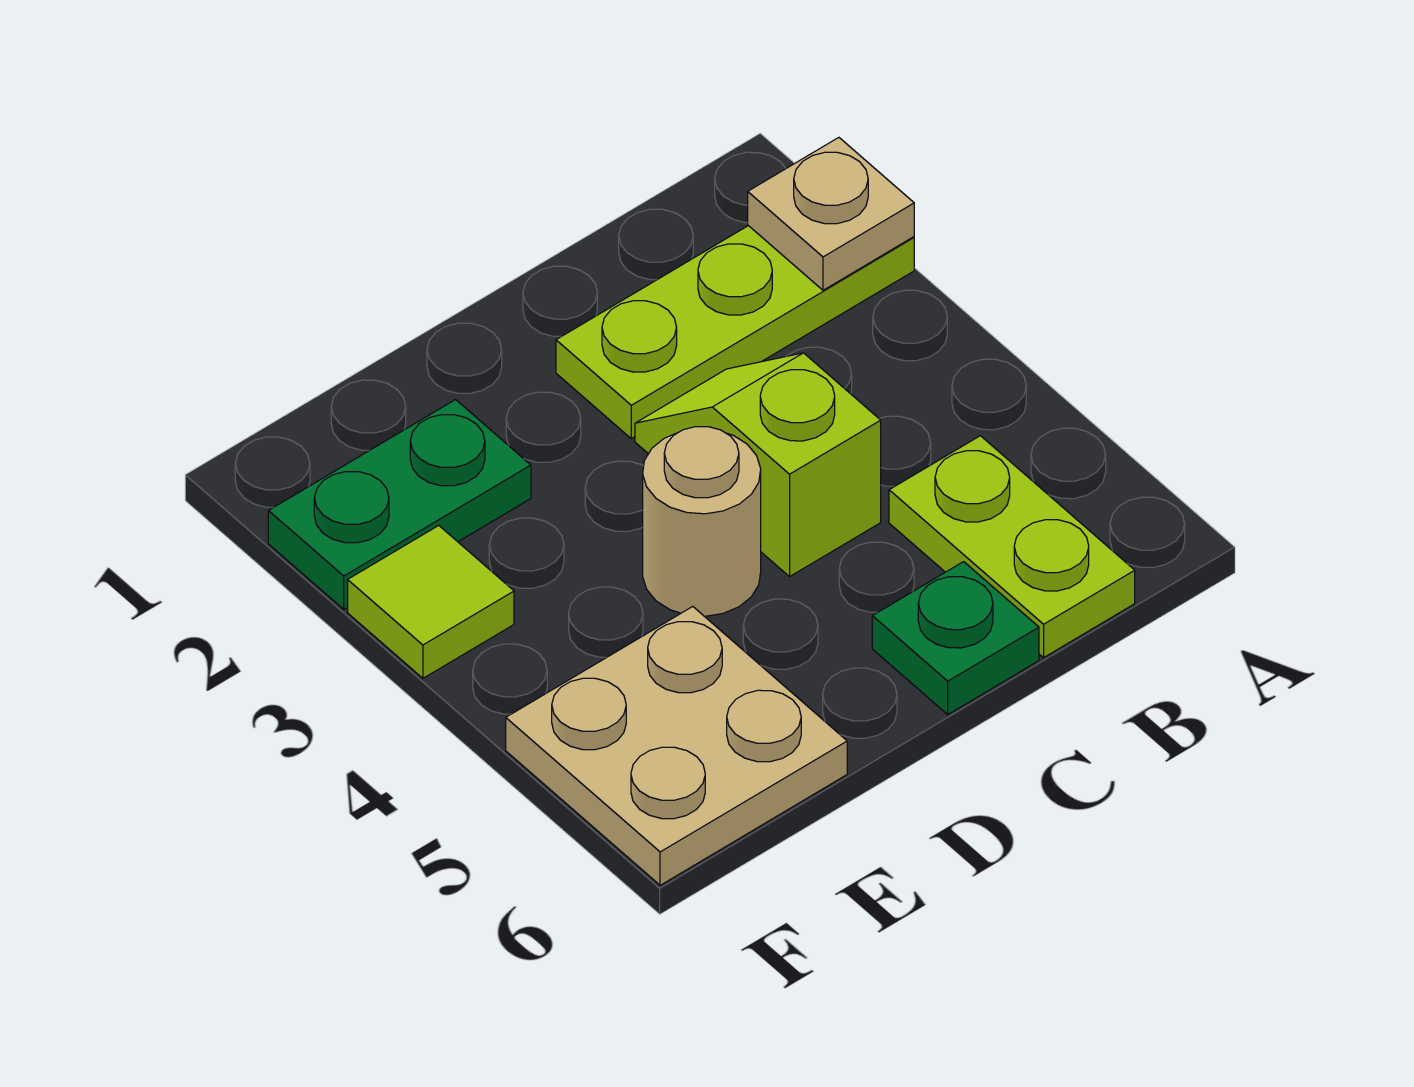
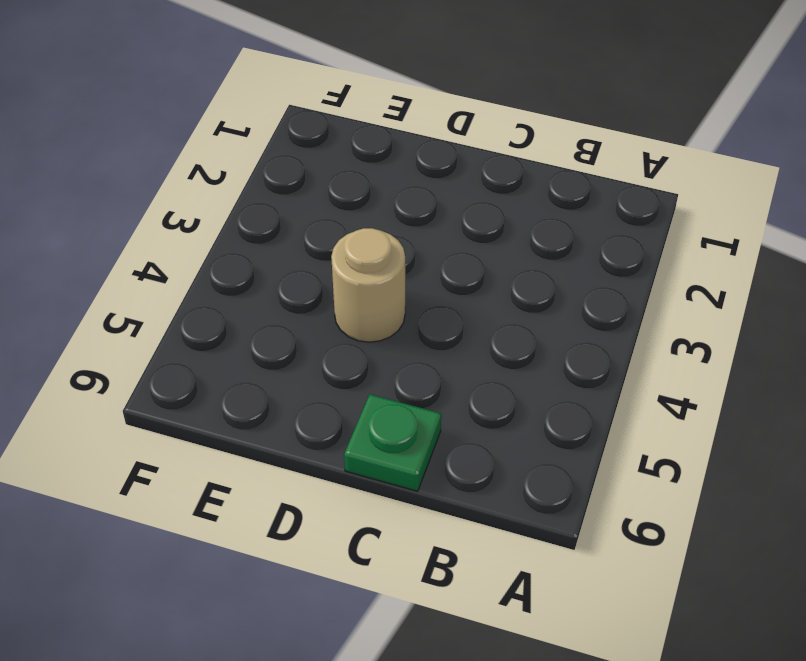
none -> lime plate A2:C2 level 1
none -> lime plate B5:B6 level 1

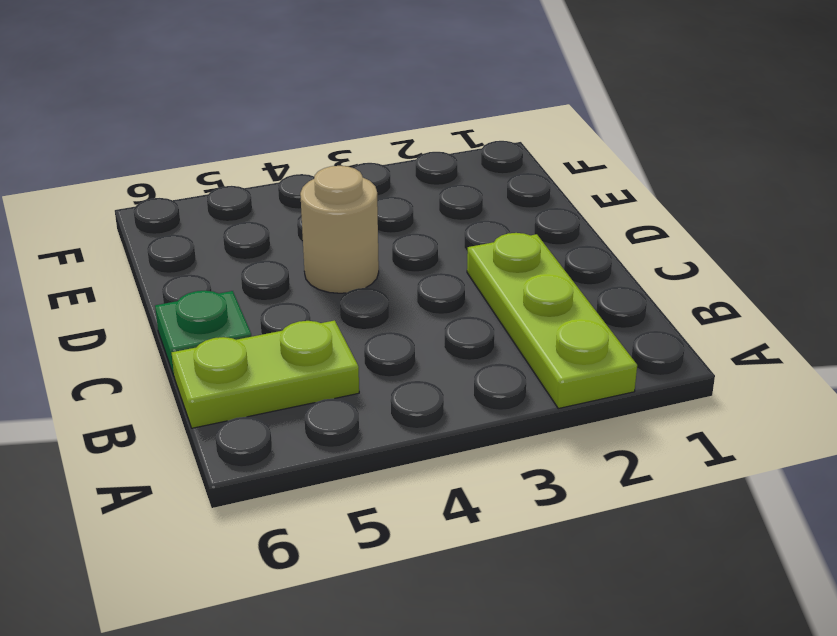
none -> lime slope C3:C4 level 1 top 4
none -> green plate E2:F2 level 1

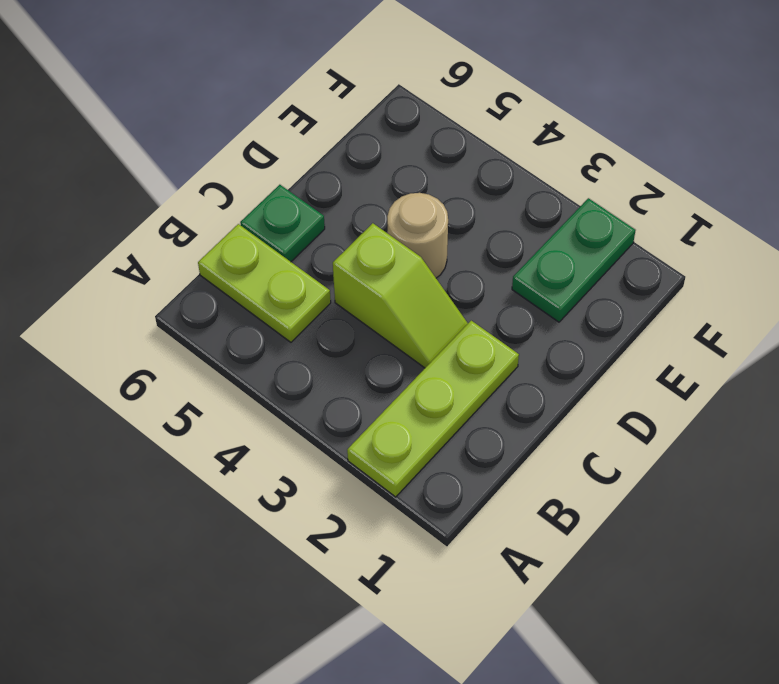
none -> tan plate E5:F6 level 1
none -> lime tile F3 level 1

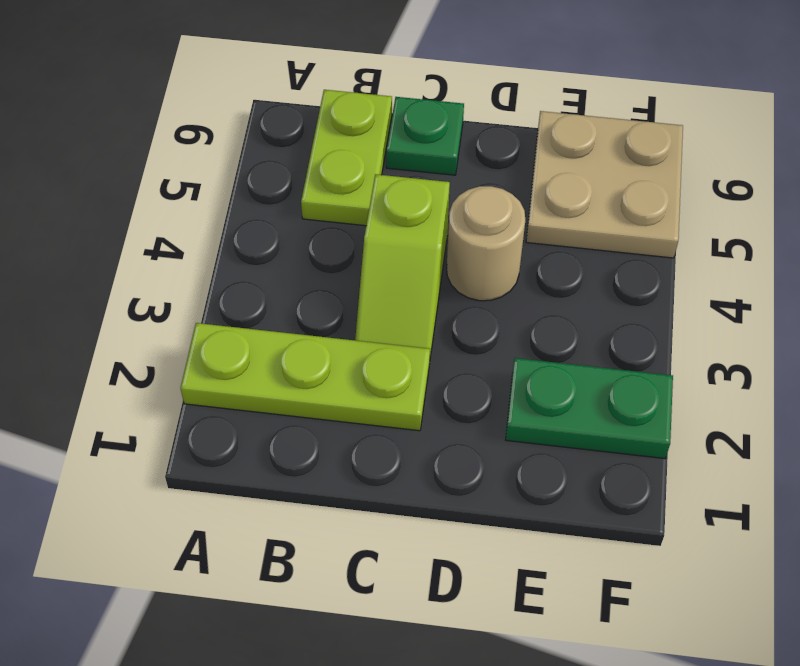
none -> lime tile F3 level 1
none -> tan plate A2 level 2

